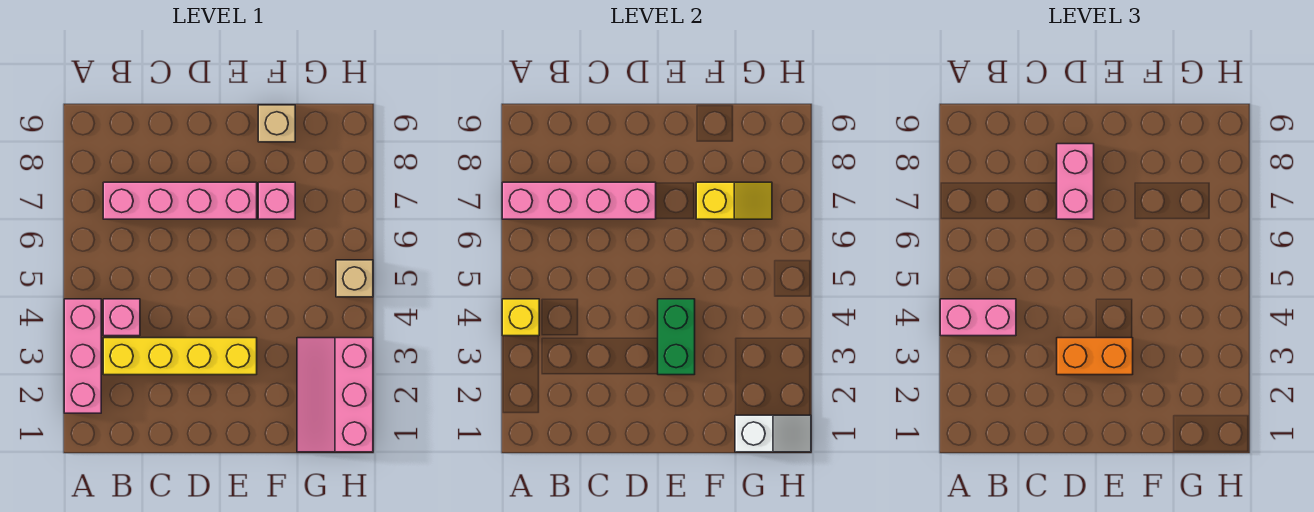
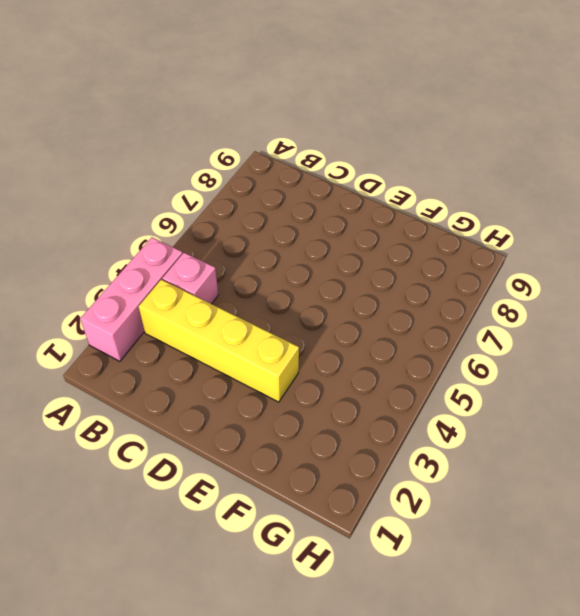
none -> pink brick B7:E7 level 1
none -> pink brick F7 level 1
none -> tan brick F9 level 1

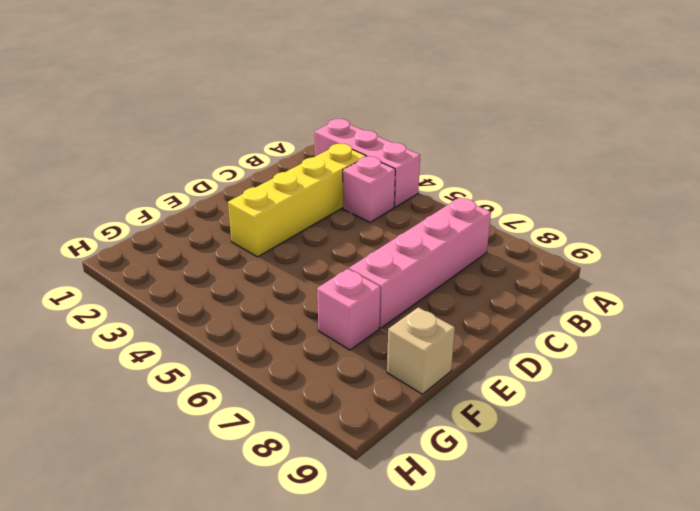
none -> pink slope G1:H3 level 1 top H
none -> tan brick H5 level 1
none -> yellow brick A4 level 2

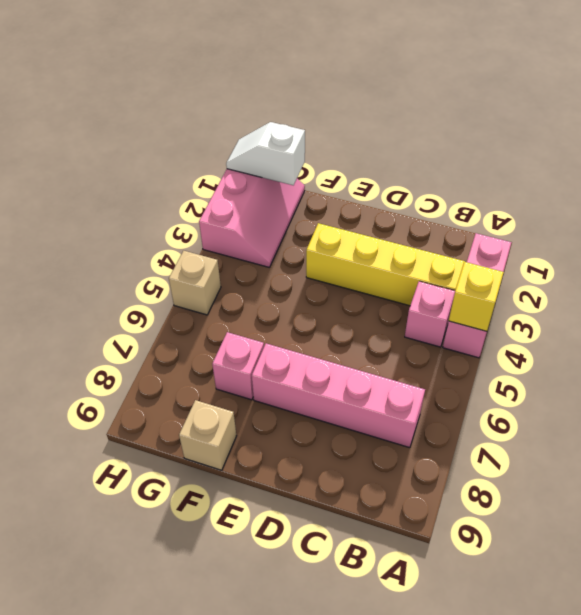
none -> pink brick A7:D7 level 2
none -> green brick E3:E4 level 2
none -> yellow slope F7:G7 level 2 top F

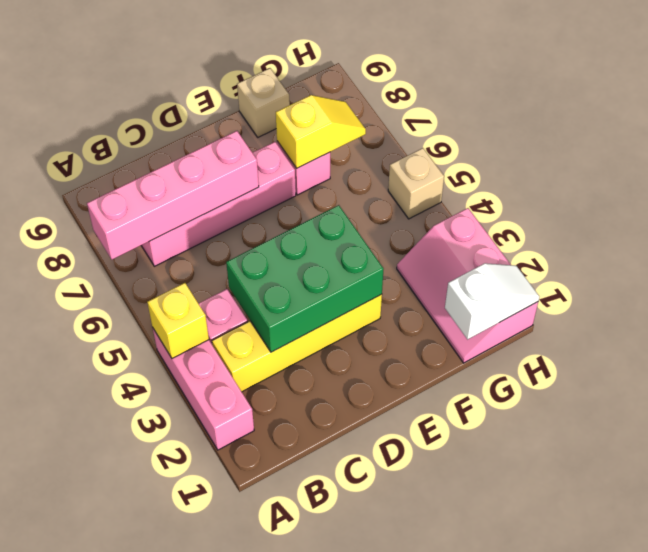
green brick C3:E4 level 2 -> green brick E3:E4 level 2
none -> pink brick A4:B4 level 3
none -> orange brick D3:E3 level 3
none -> pink brick D7:D8 level 3

